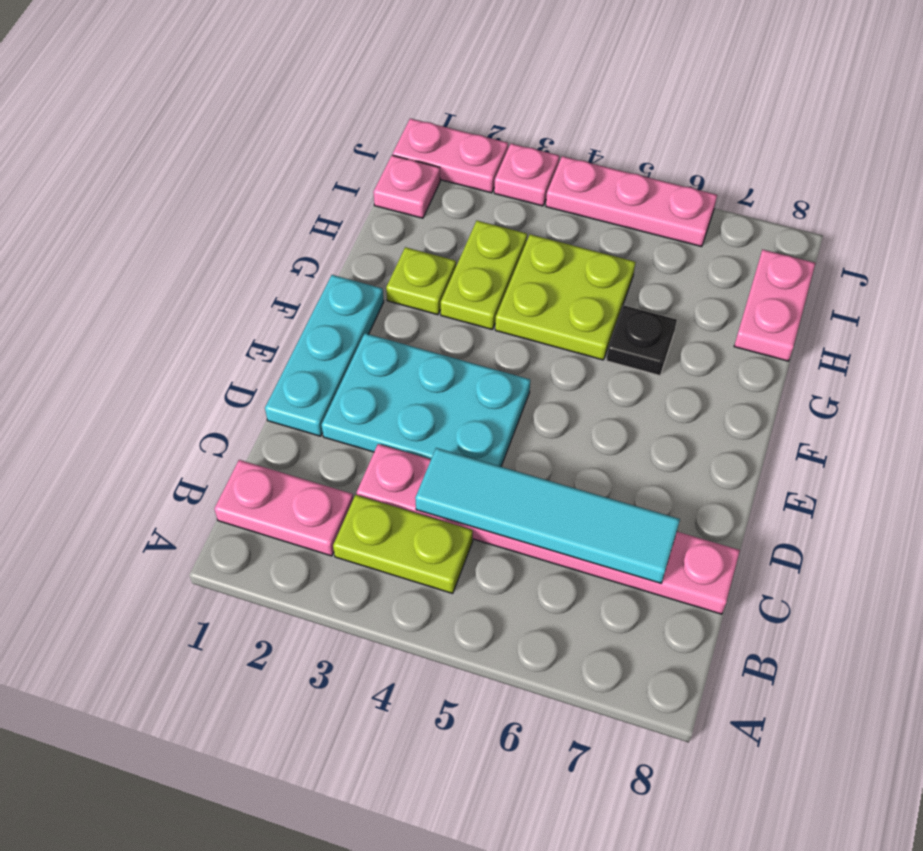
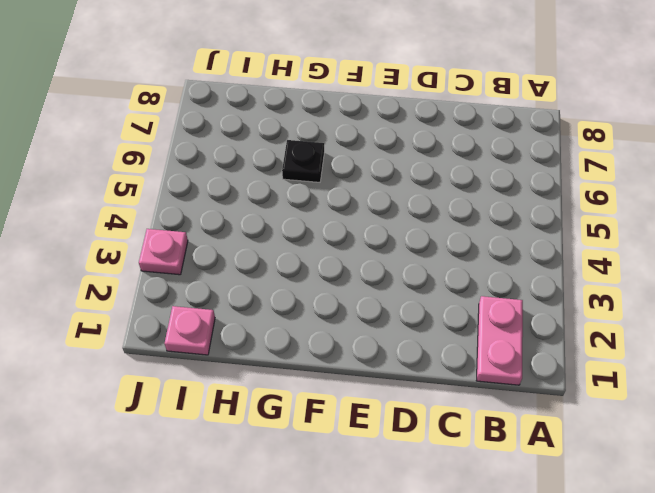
none -> lime plate B3:B4 level 1
none -> pink plate C3:C8 level 1
none -> cyan plate D1:F1 level 1

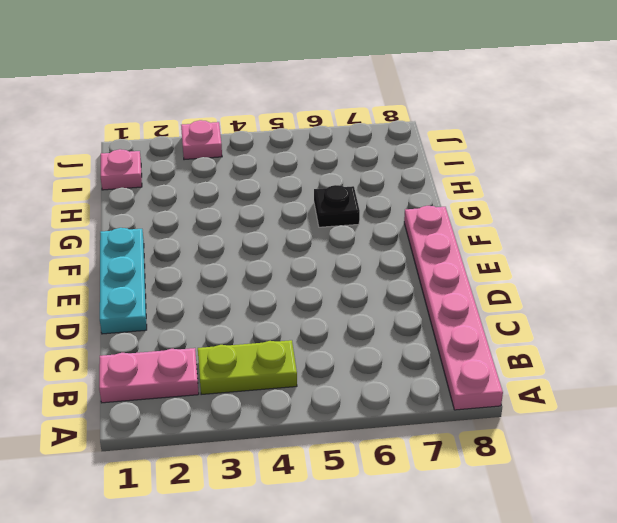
pink plate A8:F8 level 1 -> pink plate C3:C8 level 1
none -> cyan plate D2:E4 level 1
none -> lime plate G2 level 1
none -> lime plate G3:H3 level 1

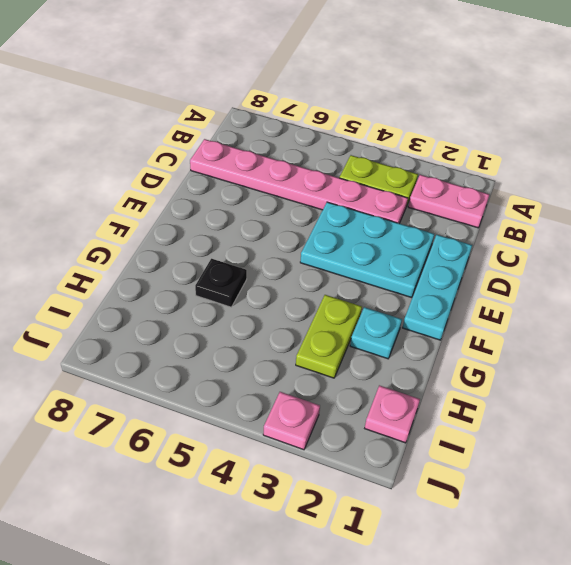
cyan plate G2 level 1 -> lime plate G2 level 1
none -> lime plate G4:H5 level 1
none -> pink plate H8:I8 level 1
none -> pink plate J1:J2 level 1

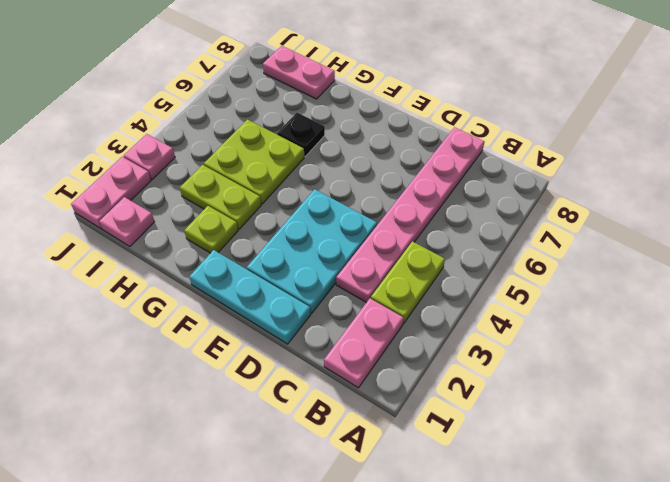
none -> pink plate J4:J6 level 1
none -> cyan tile C4:C7 level 2

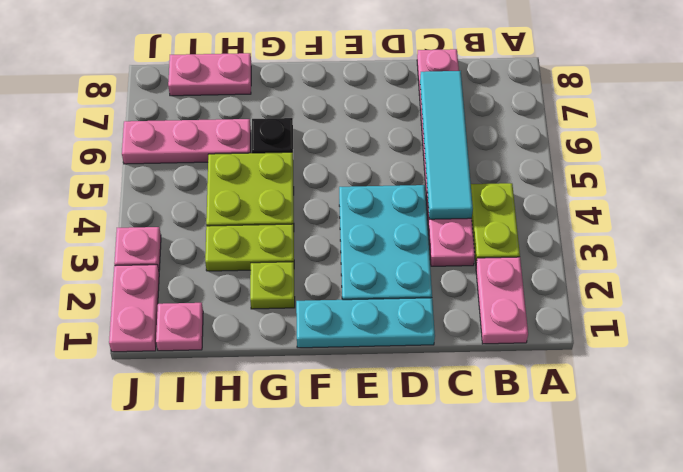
pink plate H6:J6 level 1 -> pink plate J4:J6 level 1

